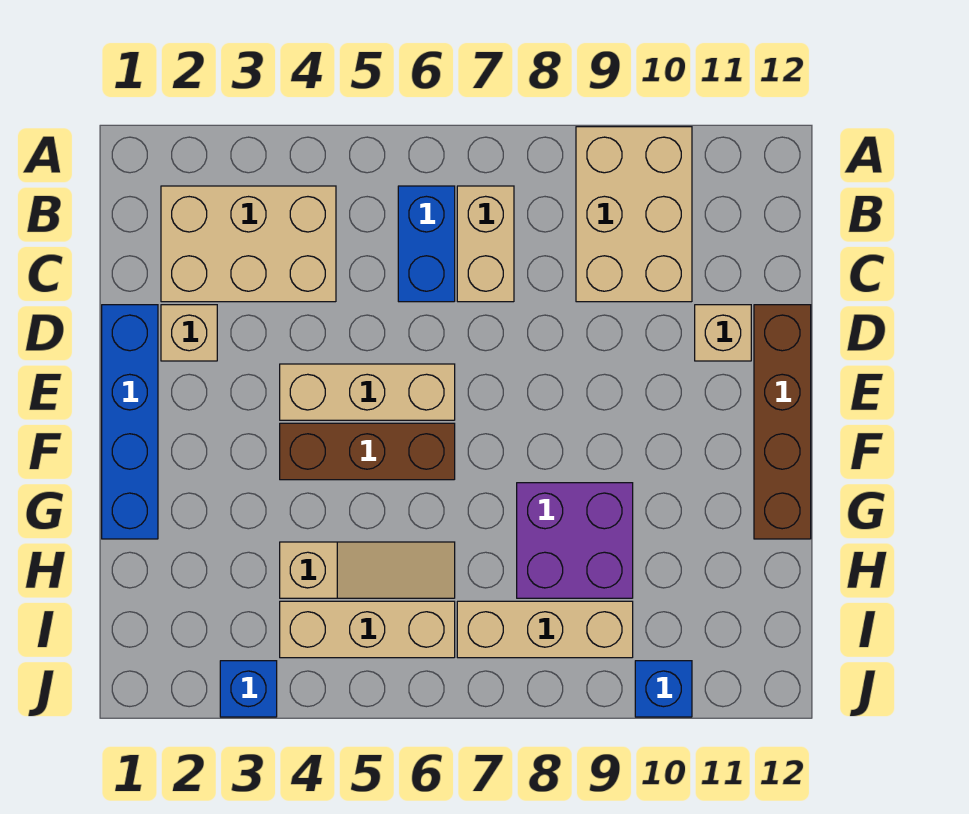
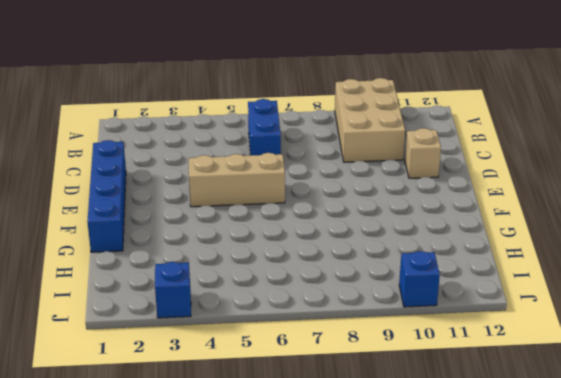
none -> tan brick B2:C4 level 1
none -> tan brick B7:C7 level 1
none -> tan brick D2 level 1

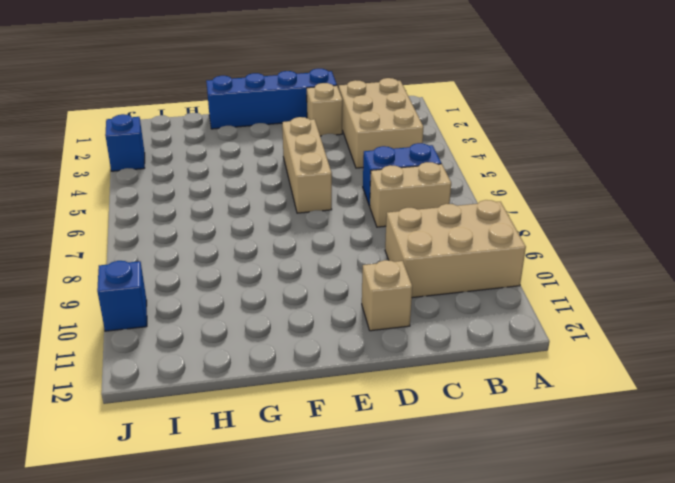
none -> brown brick D12:G12 level 1
none -> brown brick F4:F6 level 1
none -> purple brick G8:H9 level 1

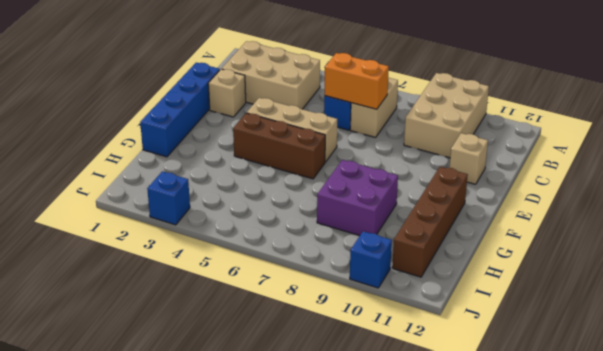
orange brick C6:C7 level 2 -> none
brown brick F11:I11 level 1 -> brown brick D12:G12 level 1
none -> tan slope H4:H6 level 1 top 4
none -> tan brick I4:I6 level 1
none -> tan brick I7:I9 level 1

